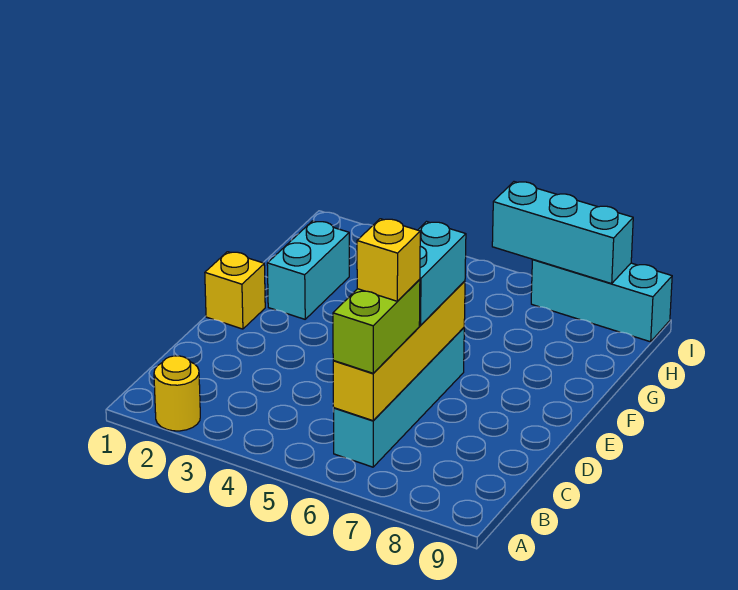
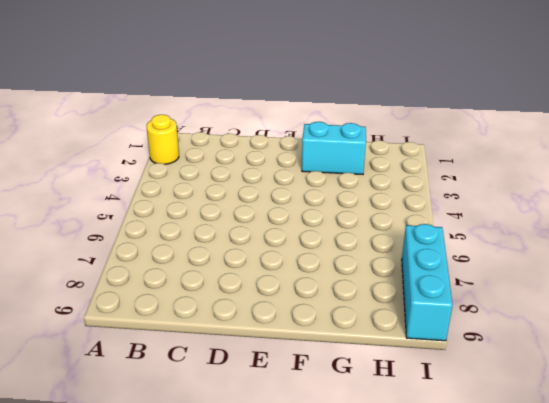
none -> cyan brick B6:E6 level 1
none -> yellow brick E1 level 1

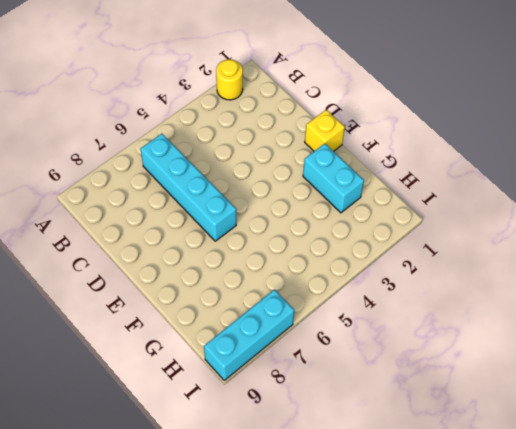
none -> yellow brick B6:E6 level 2
none -> cyan brick I6:I8 level 2

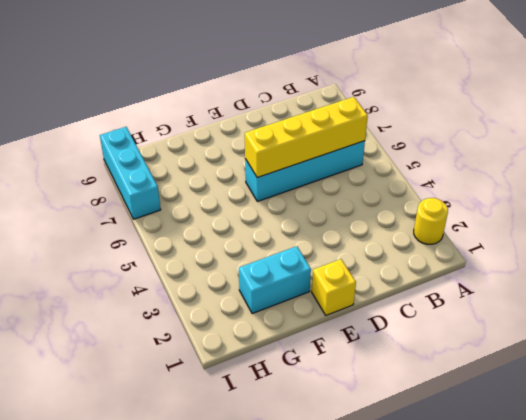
none -> cyan brick I6:I8 level 2
none -> lime brick B6:C6 level 3

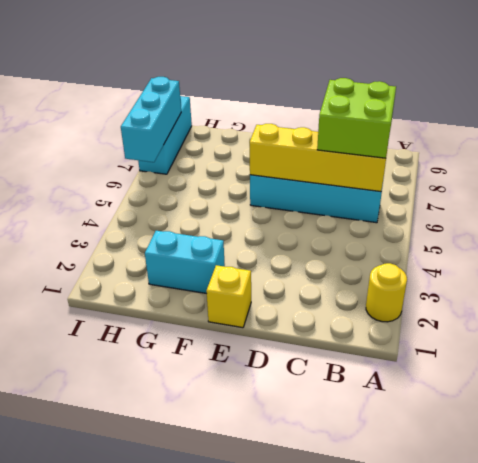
lime brick B6:C7 level 3 -> lime brick B6:C6 level 3
none -> cyan brick D6:E6 level 3
none -> yellow brick C6 level 4

